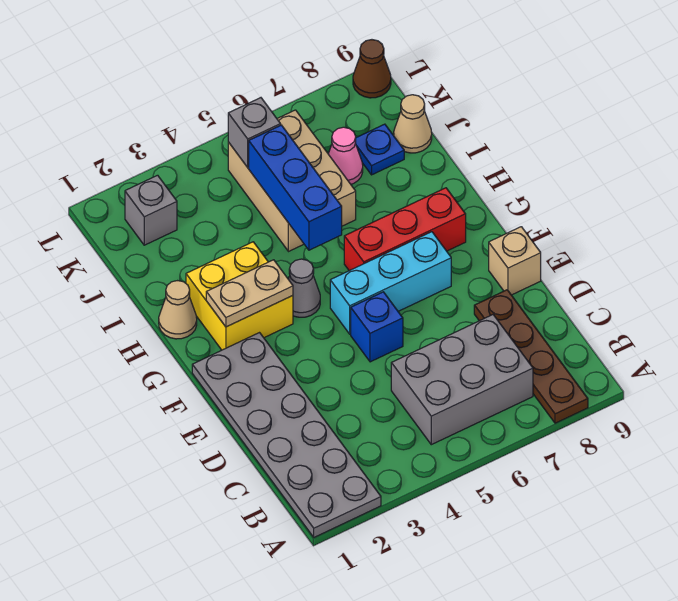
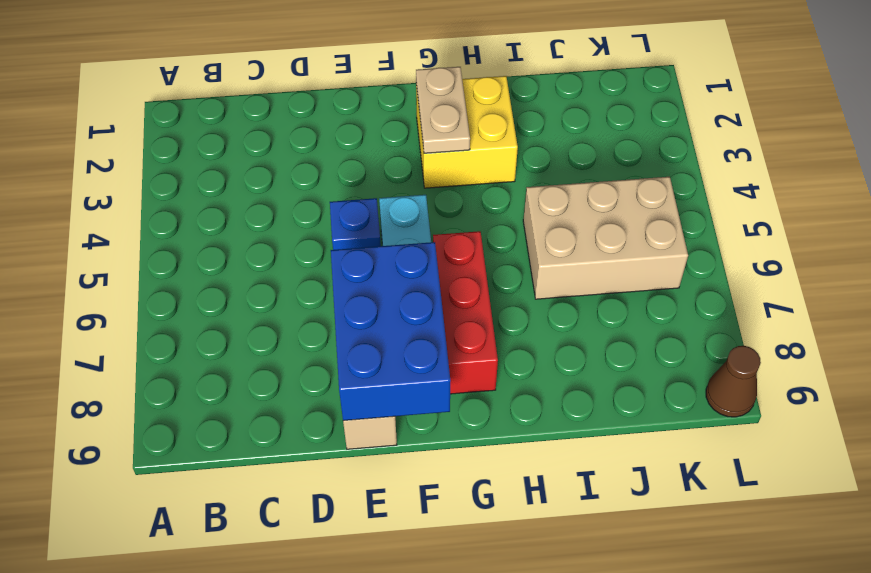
blue brick E7:F9 level 2 -> none
none -> grey plate A1:F2 level 1
none -> brown plate A8:D8 level 1
none -> grey brick B5:C7 level 1

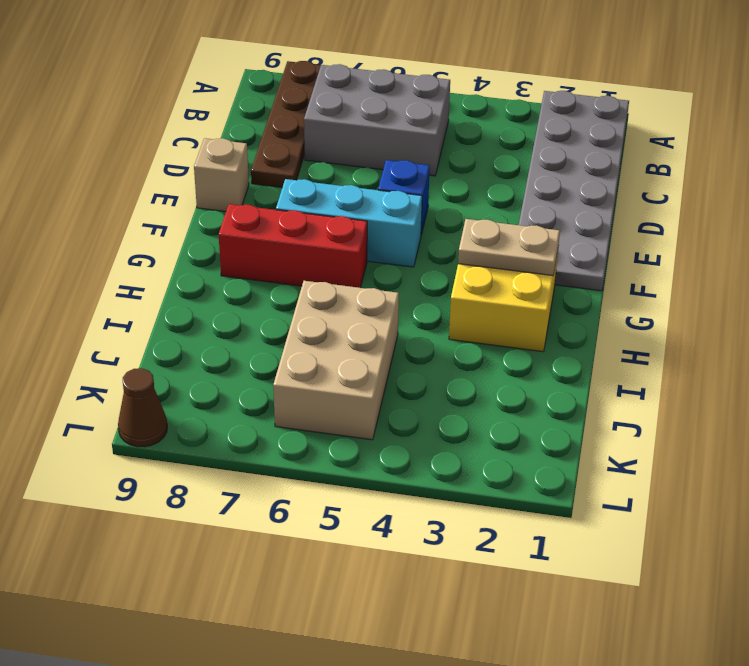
none -> grey cone G4 level 1
none -> tan cone H1 level 1
none -> pink cone J7 level 1

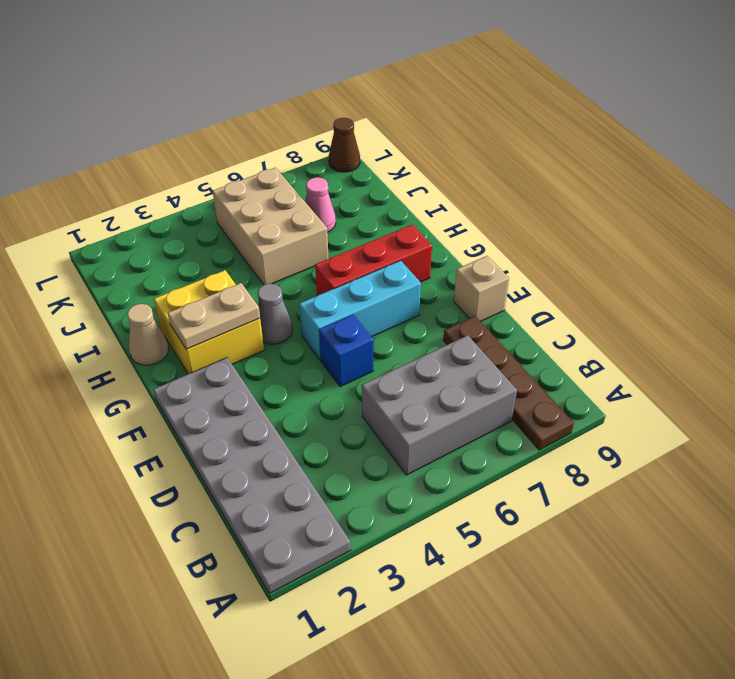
none -> blue plate J8 level 1
none -> tan cone J9 level 1
none -> grey brick K2 level 1

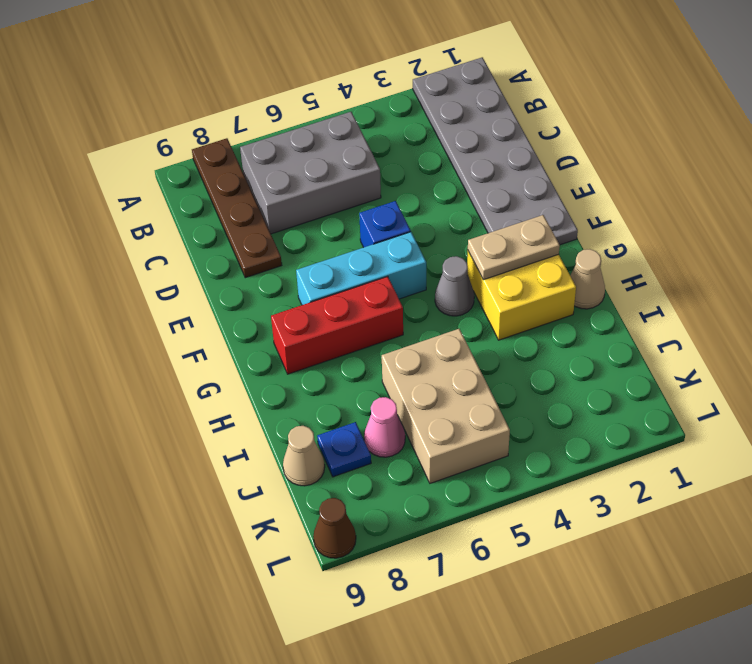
none -> tan brick E9 level 1
none -> grey brick K2 level 1
none -> blue brick H5:J5 level 2

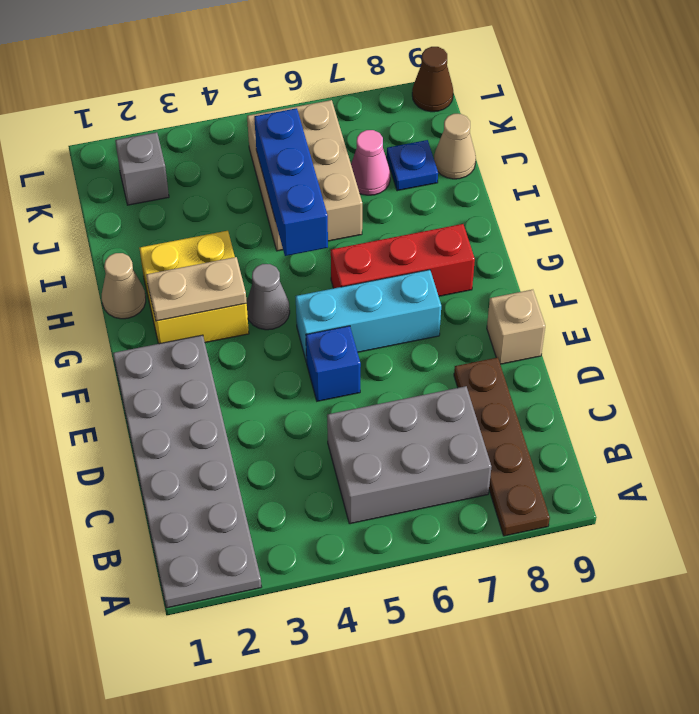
none -> grey brick K5 level 2

